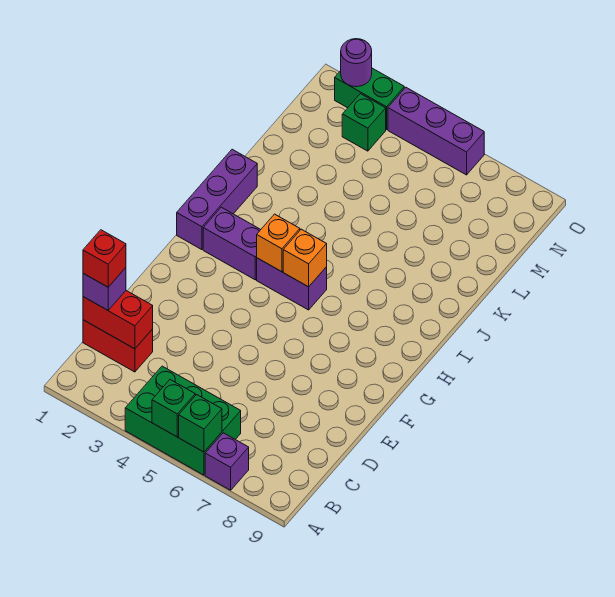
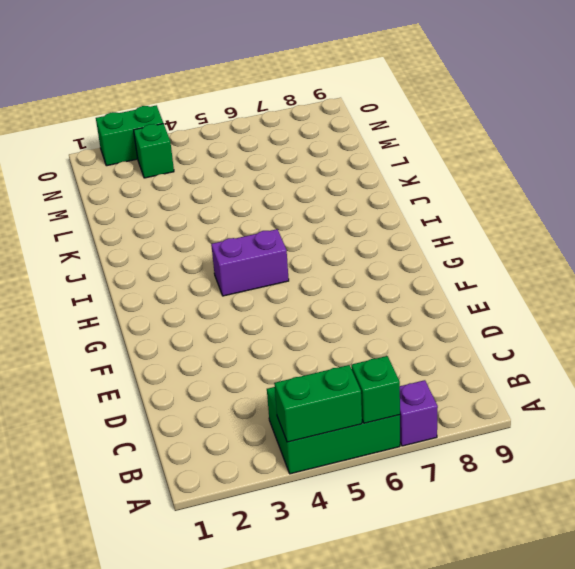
green brick A4:A5 level 2 -> green brick A5 level 2
none -> red brick C1:C2 level 1
none -> purple brick H1:J1 level 1
none -> purple brick H2:H3 level 1

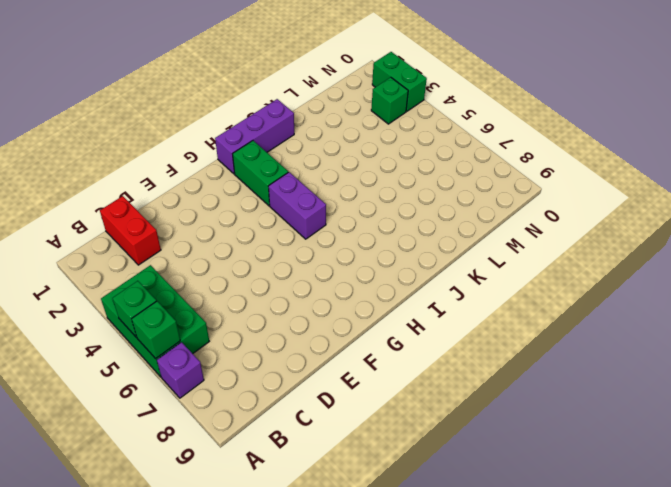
green brick H2:H3 level 1 -> purple brick H2:H3 level 1
none -> purple brick O4:O6 level 1
none -> red brick C1:C2 level 2
none -> orange brick H4 level 2

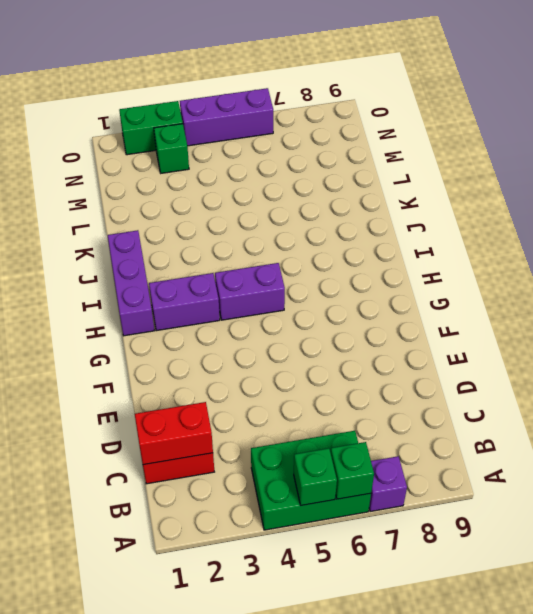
none -> orange brick H4 level 2
none -> orange brick H5 level 2
none -> purple round brick O2 level 2

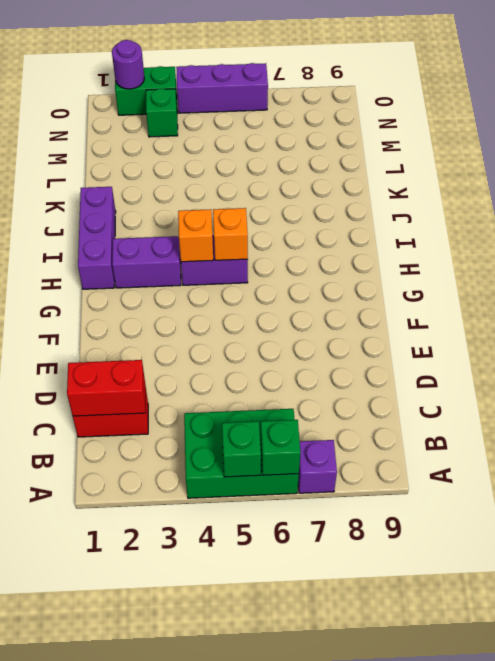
none -> purple brick C1 level 3
none -> red brick C1 level 4

